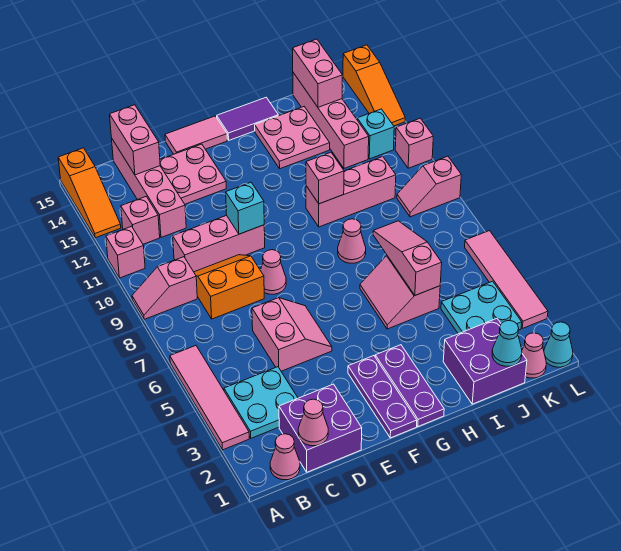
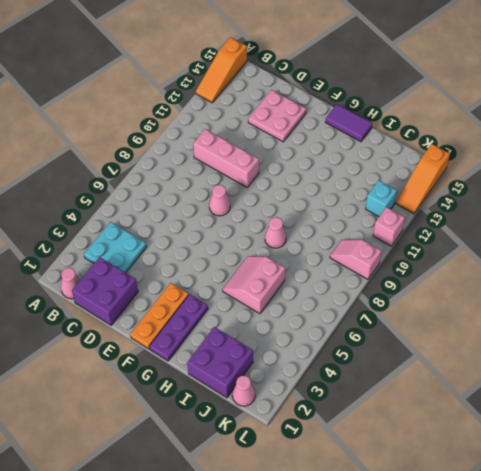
orange plate F1:F3 level 1 -> purple plate F1:F3 level 1
none -> pink tile A3:A6 level 1
none -> pink slope A9:B9 level 1 top B
none -> pink brick A11 level 1
none -> pink brick B12 level 1

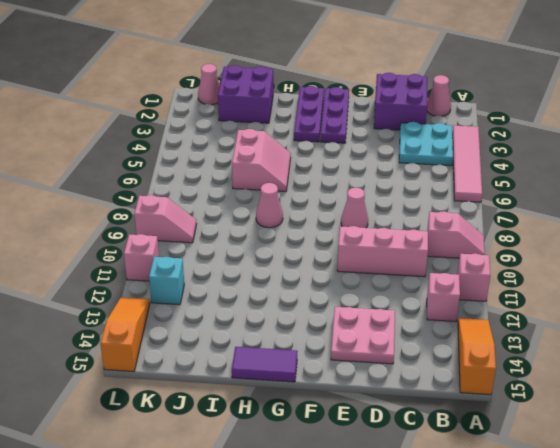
none -> orange slope C8:D9 level 1 top 8
none -> pink brick C12:C15 level 1
none -> pink slope D5:E6 level 1 top D
none -> pink tile E15:F15 level 1

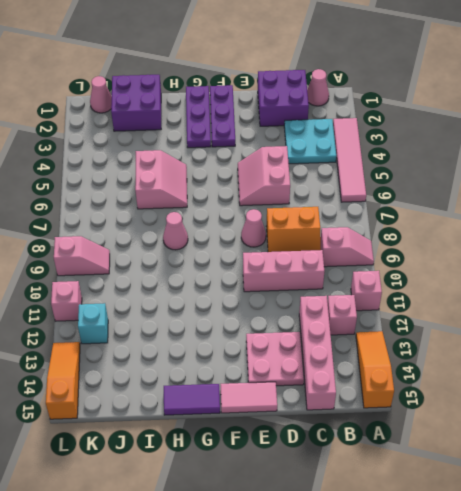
none -> pink brick H10:J10 level 1
none -> pink plate H13:I14 level 1
none -> cyan plate J3:K4 level 1
none -> pink brick J12:J15 level 1

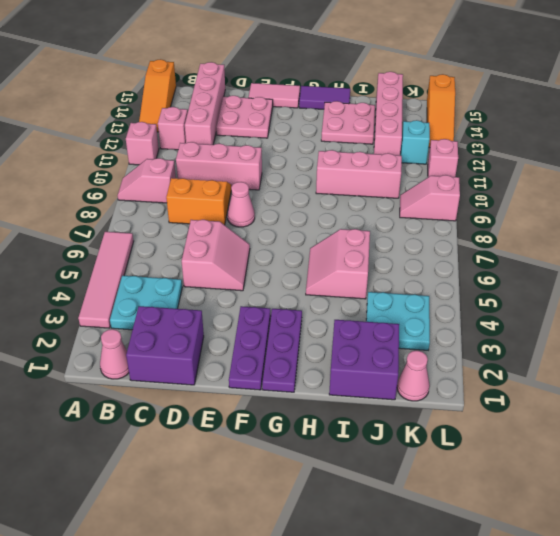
none -> pink cone H8 level 1
none -> cyan cone L1 level 1
none -> pink tile L3:L6 level 1
none -> pink cone C1 level 2

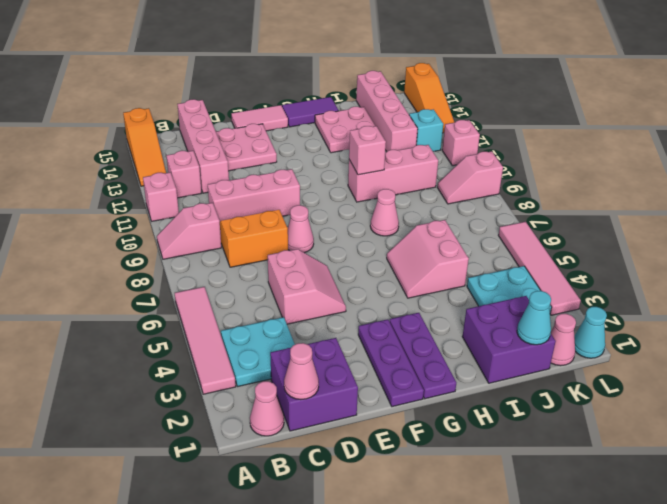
none -> pink brick C14:C15 level 2
none -> cyan brick E10 level 2
none -> pink slope I5:I7 level 2 top 5
none -> pink brick J14:J15 level 2

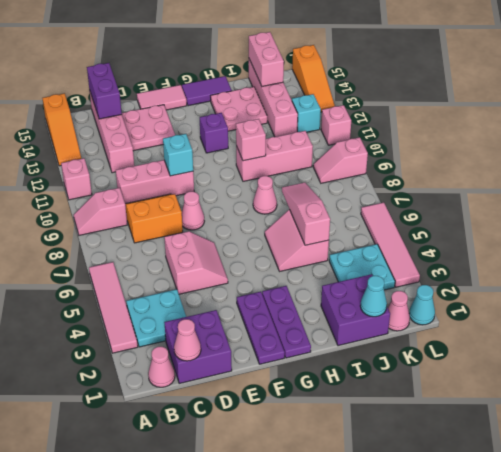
purple brick C14:C15 level 2 -> pink brick C14:C15 level 2
purple brick G12 level 1 -> none
none -> pink brick B12 level 1

